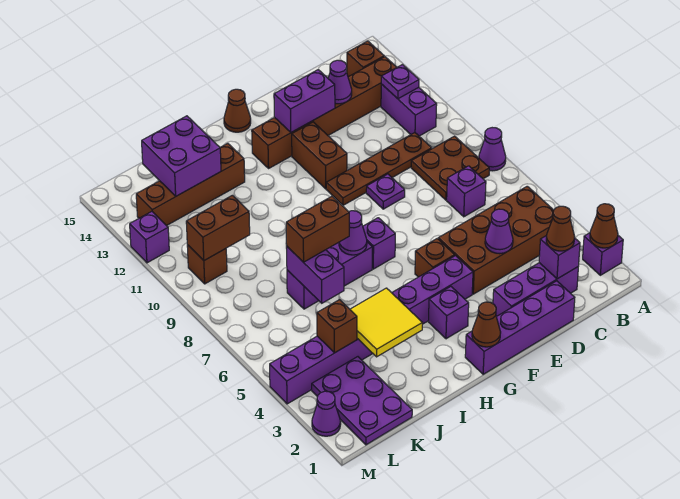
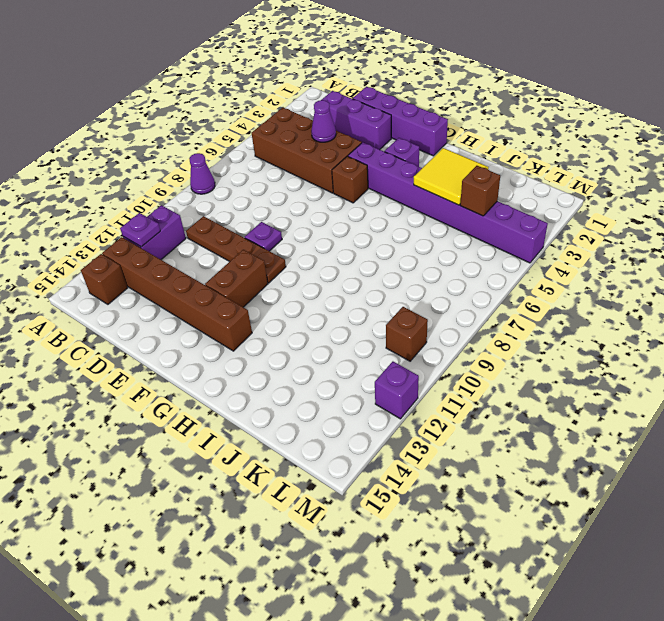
none -> purple brick A2 level 1
none -> brown plate B8:C9 level 1
none -> purple brick C7 level 1
none -> purple brick G7 level 1

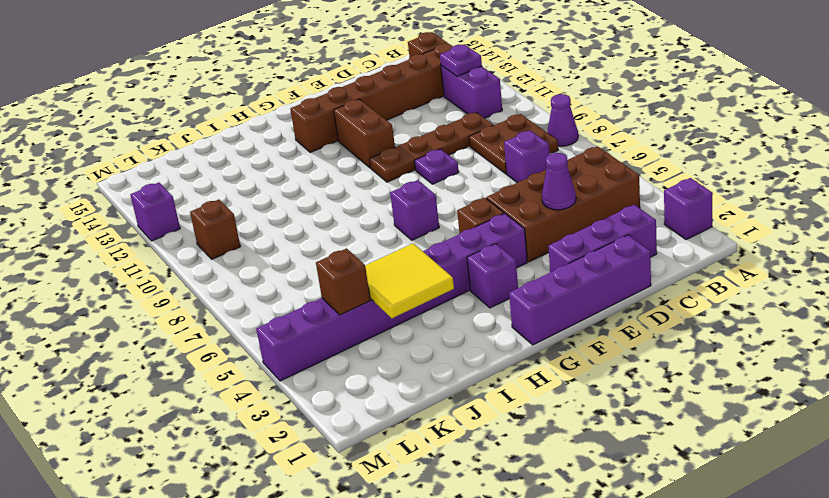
none -> brown cone G15 level 1
none -> purple brick H7:J7 level 1
none -> brown brick I13:L13 level 1
none -> purple plate K1:L3 level 1

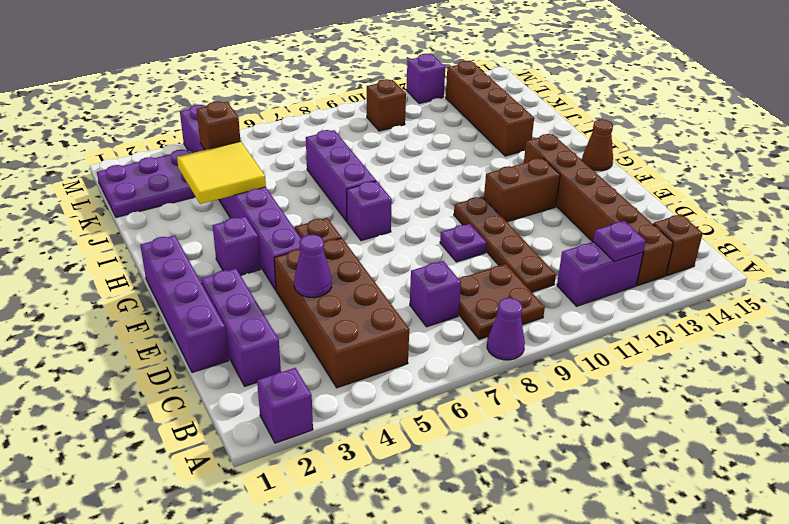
none -> purple cone M2 level 1
none -> brown cone A2 level 2
none -> purple brick C2 level 2
none -> purple cone D13 level 2

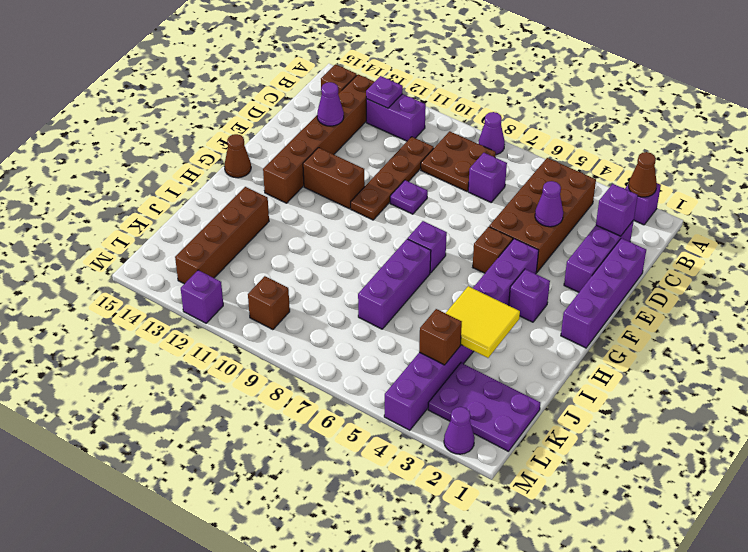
none -> purple brick E13:F13 level 2
none -> brown cone G1 level 2
none -> purple cone H7 level 2
none -> purple brick J6:J7 level 2

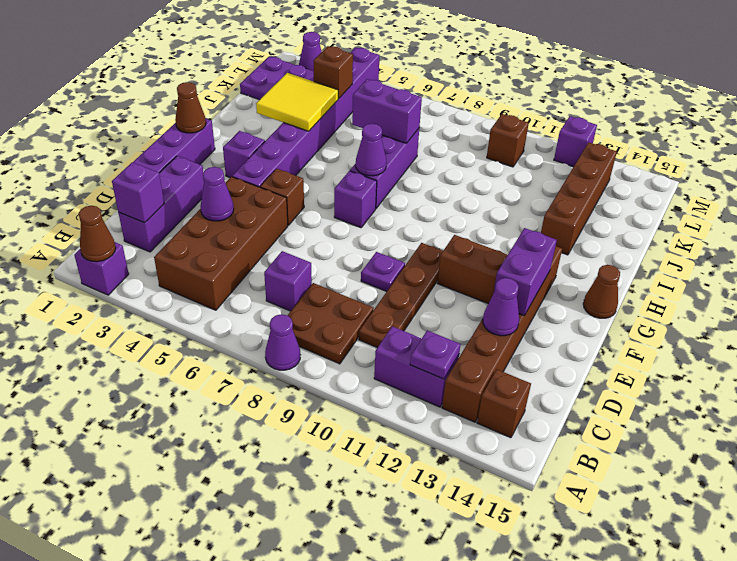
none -> purple brick J13:K14 level 2
none -> brown brick K10:L10 level 2
none -> brown cone C2 level 3
none -> brown brick I7:J7 level 3

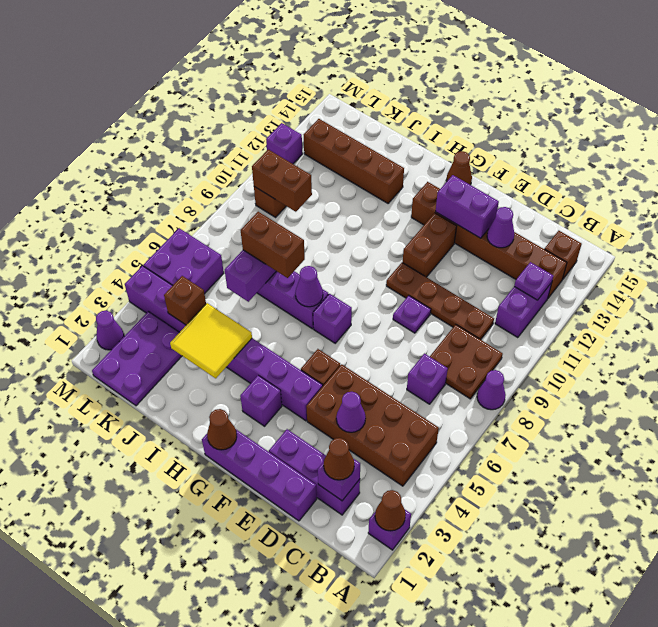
purple brick L5:M6 level 1 -> purple brick J13:K14 level 2

